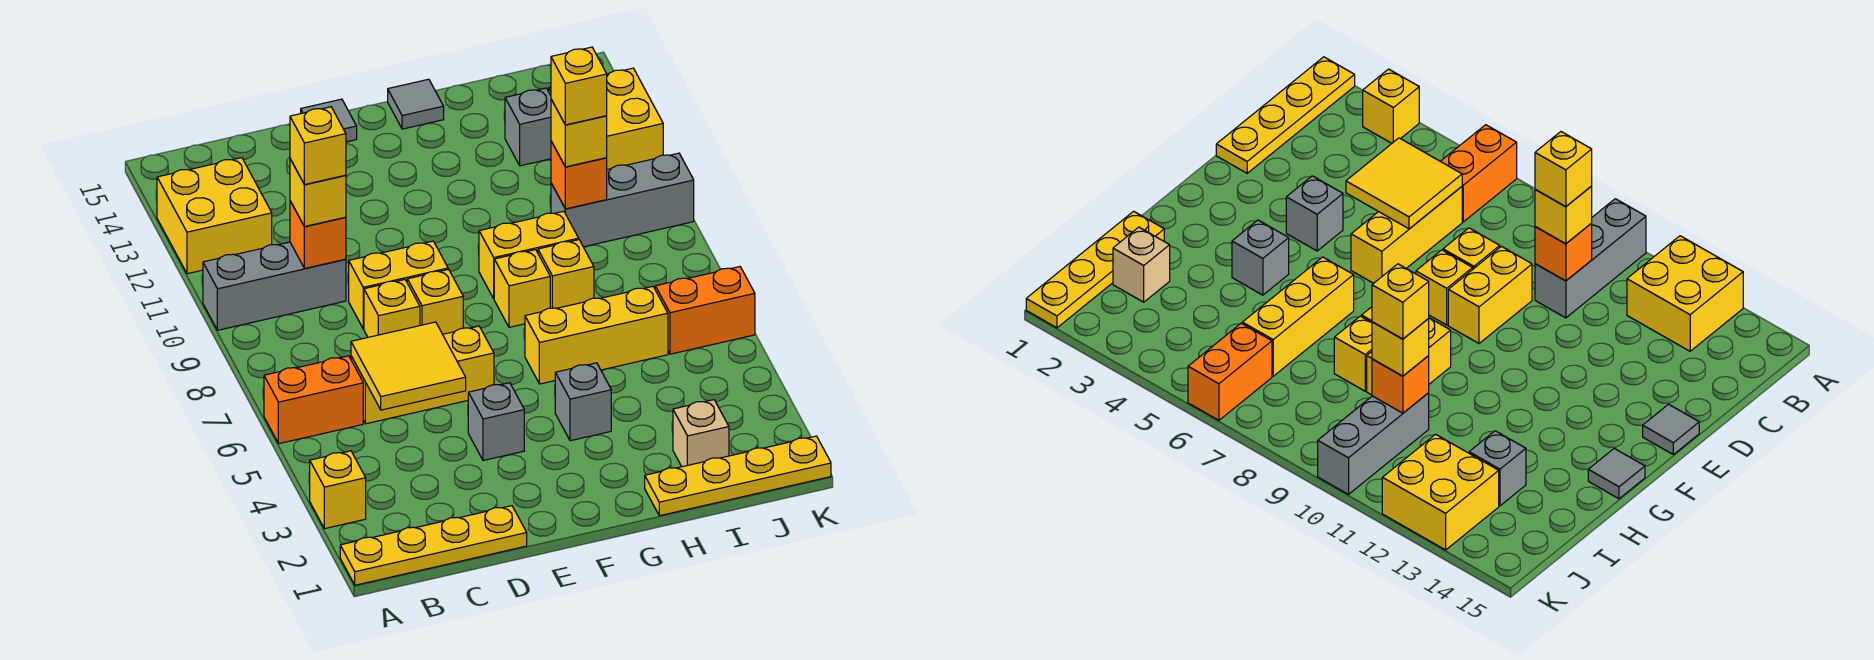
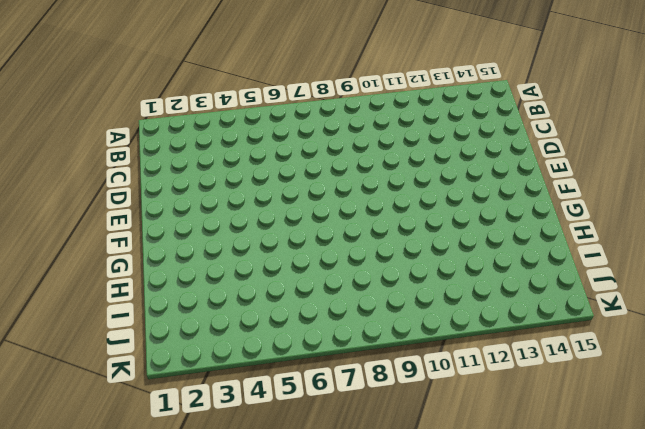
none -> yellow plate A1:D1 level 1
none -> yellow brick A3 level 1
none -> orange brick A6:B6 level 1
none -> grey brick A10:C10 level 1

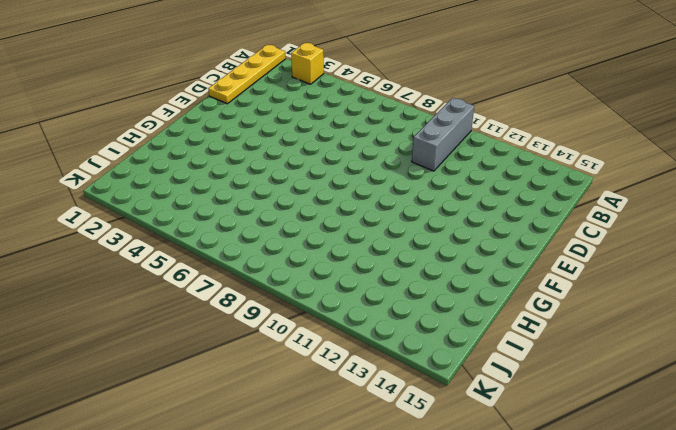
none -> orange brick A6:B6 level 1
none -> yellow brick A12:B13 level 1
none -> yellow brick C6:E6 level 1
none -> yellow brick D8 level 1

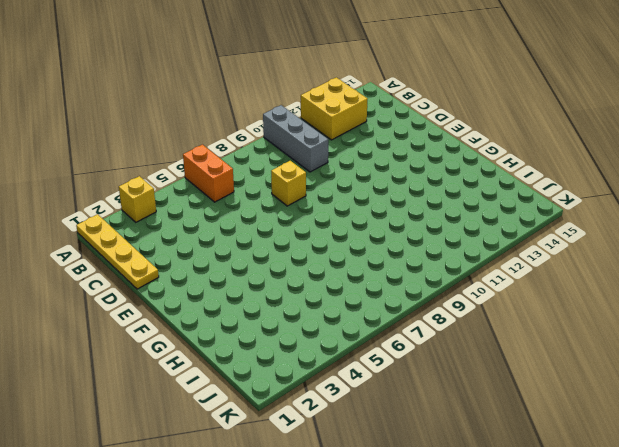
none -> yellow brick C6:E6 level 1
none -> yellow brick D9:E9 level 1
none -> grey brick E4 level 1
none -> yellow brick E8 level 1

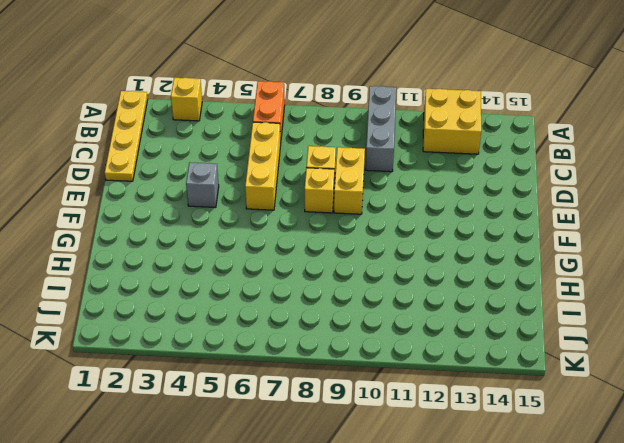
none -> grey tile E15 level 1
none -> grey brick G4 level 1
none -> yellow brick G6:I6 level 1
none -> yellow brick G8 level 1

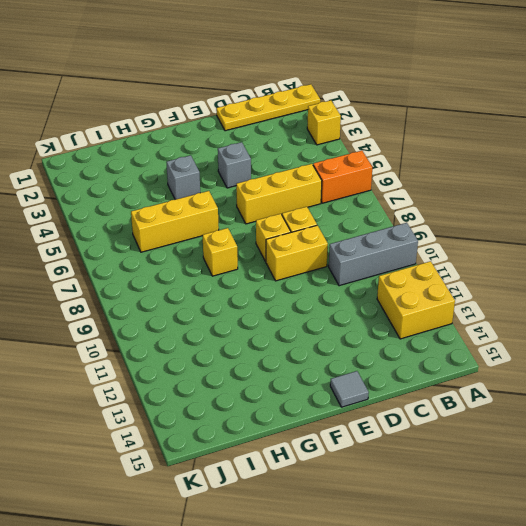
none -> yellow brick G9:H9 level 1
none -> grey tile G15 level 1
none -> yellow plate H1:K1 level 1
none -> yellow brick H8 level 1

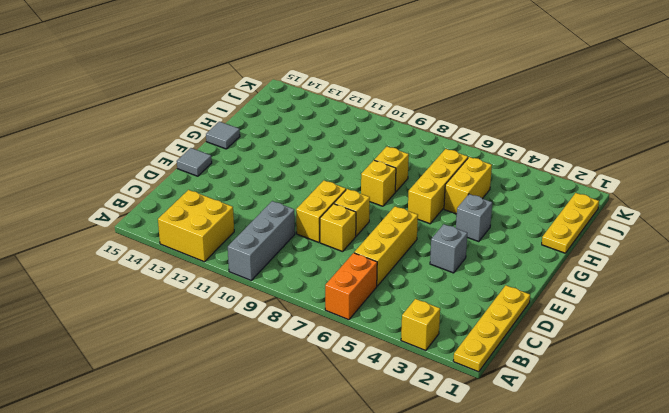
yellow plate H1:J1 level 1 -> yellow plate H1:K1 level 1
yellow brick H5:I5 level 1 -> yellow brick G9:H9 level 1
none -> tan brick I2 level 1
none -> grey brick I10:K10 level 1
none -> grey brick I13 level 1
none -> orange brick J6:K6 level 1

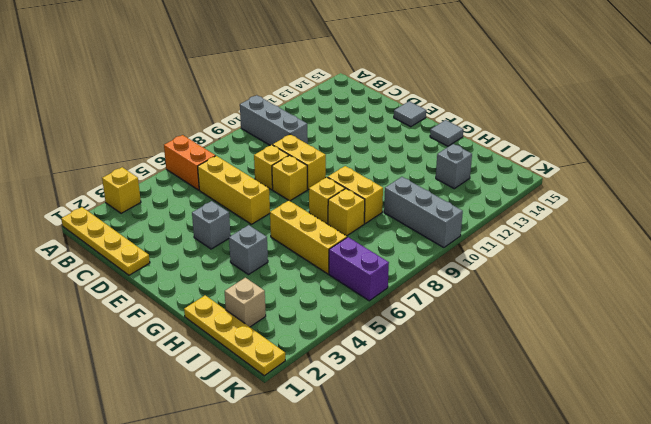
purple brick J6:K6 level 1 -> orange brick J6:K6 level 1
none -> yellow brick A12:B13 level 1
none -> yellow brick J12:K13 level 1
none -> yellow tile C5:D6 level 2
none -> orange brick C10 level 2

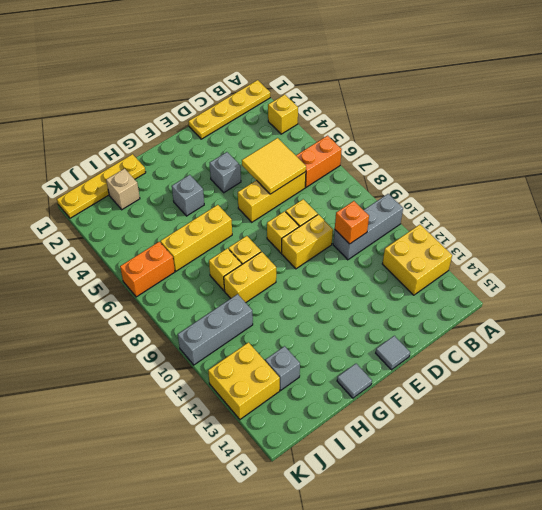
none -> orange brick I10 level 2
none -> yellow brick C10 level 3
none -> yellow brick I10 level 3
none -> yellow brick C10 level 4

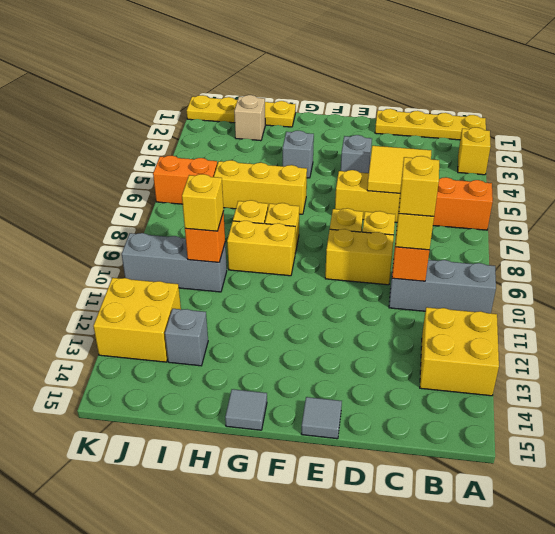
none -> yellow brick I10 level 4

